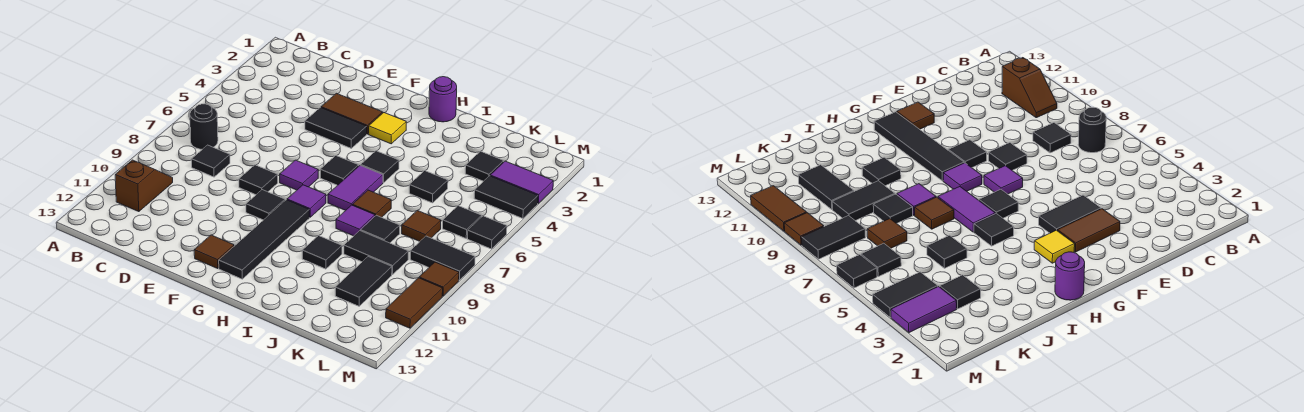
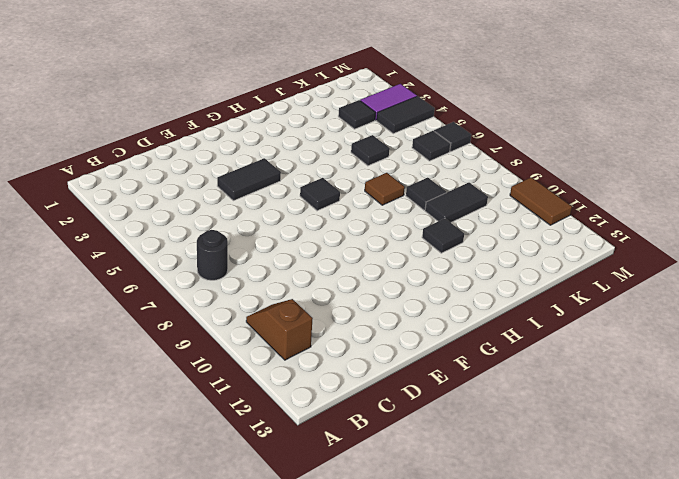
none -> black tile C8 level 1
none -> brown tile E3:F3 level 1
none -> black tile E8 level 1
none -> purple tile F7 level 1

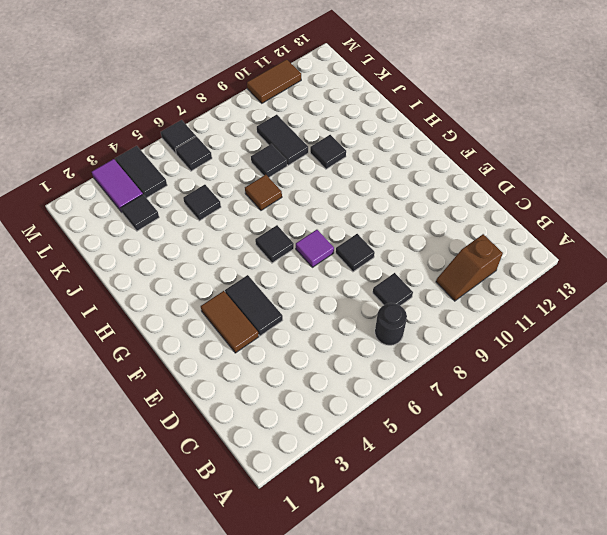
none -> black tile F9 level 1
none -> brown tile F12 level 1
none -> yellow tile G3 level 1
none -> purple tile G8 level 1

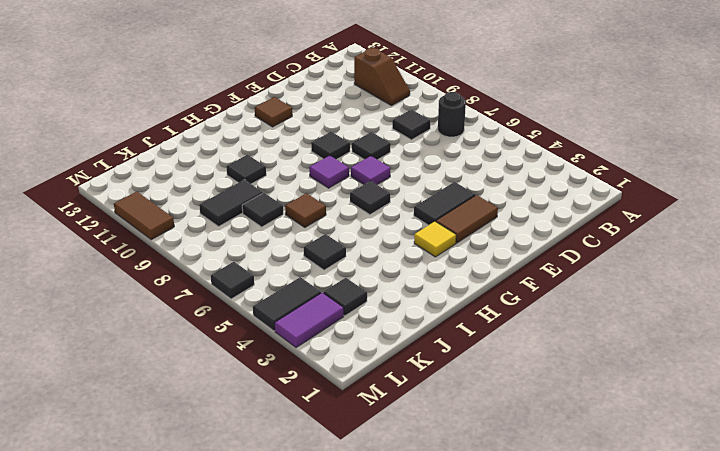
none -> black tile G9:G12 level 1
none -> purple round brick H1 level 1
none -> black tile H5 level 1
none -> purple tile H6:H7 level 1

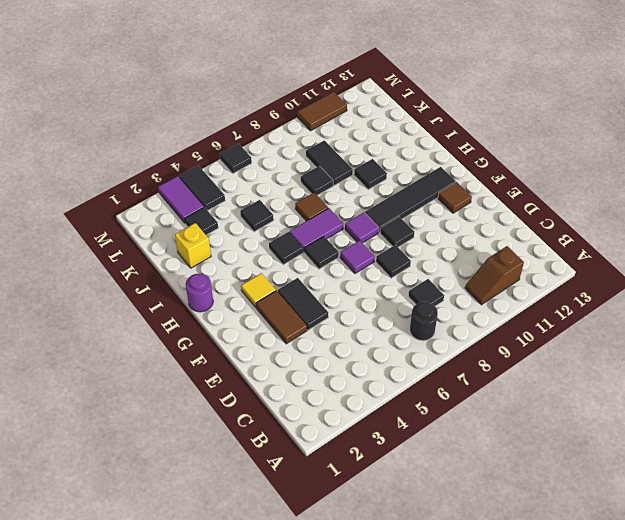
yellow brick J2 level 1 -> none
none -> purple tile I8 level 1
none -> brown tile K7 level 1
none -> black tile K10:K11 level 1
none -> black tile L6 level 1

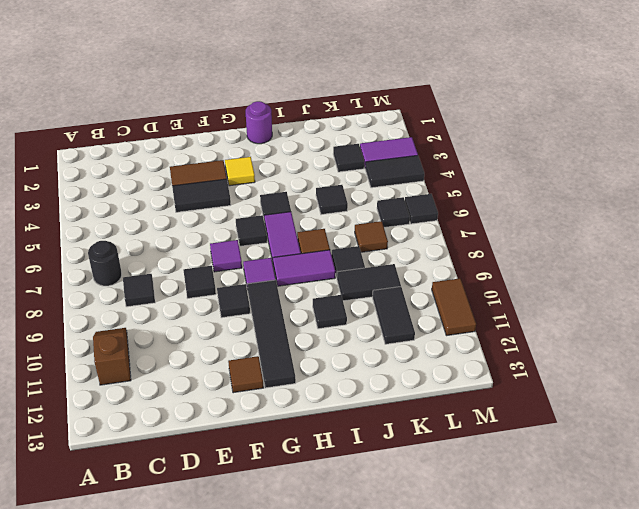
purple tile H8:I8 level 1 -> purple tile I8 level 1
none -> black tile L8:M8 level 1
none -> brown tile M9 level 1

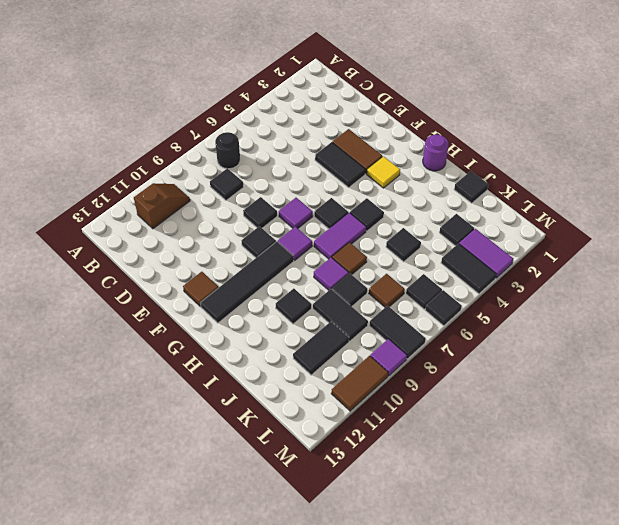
black tile J1 level 1 -> none
purple tile M9 level 1 -> brown tile M9 level 1

